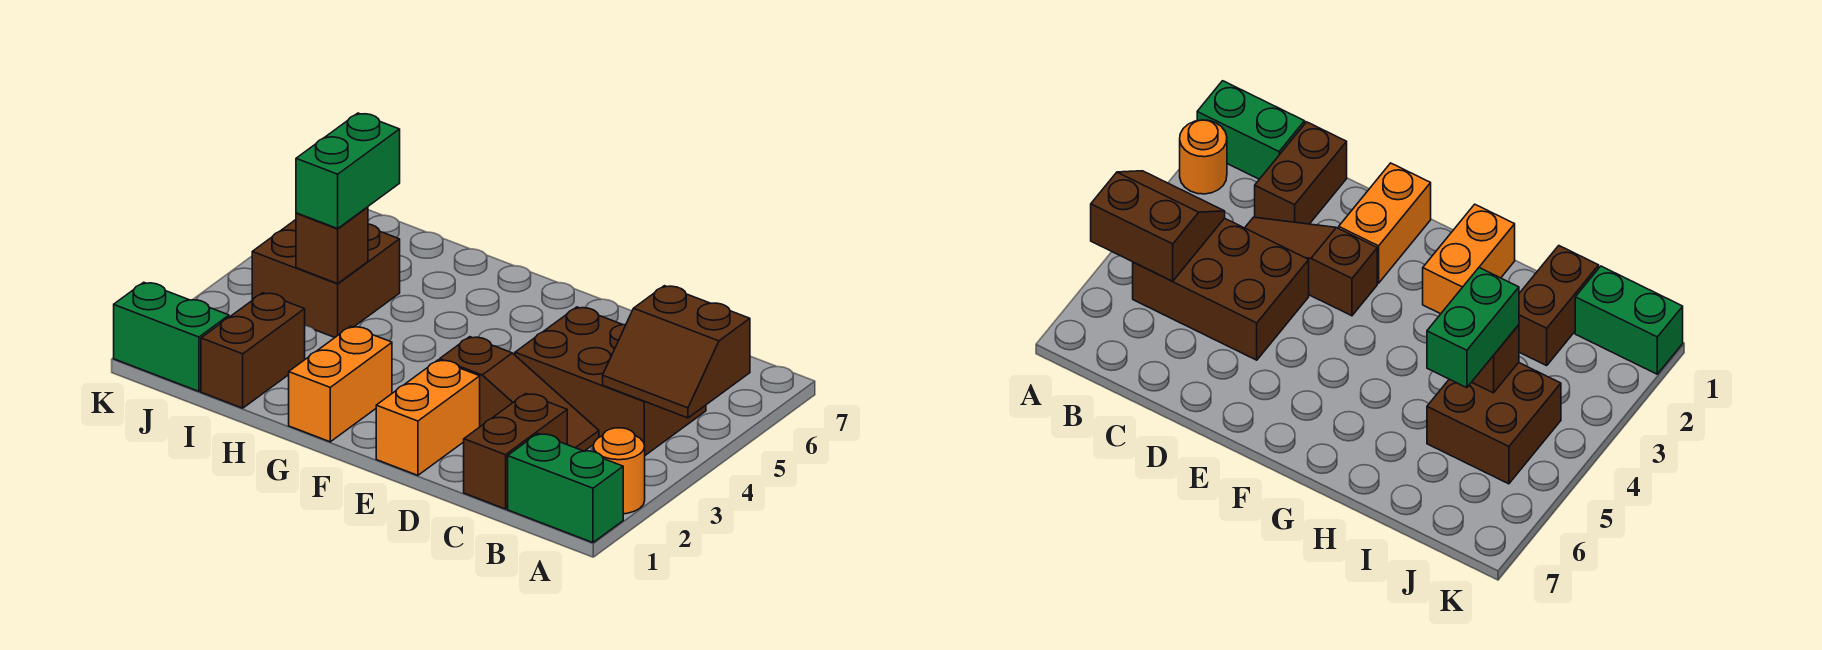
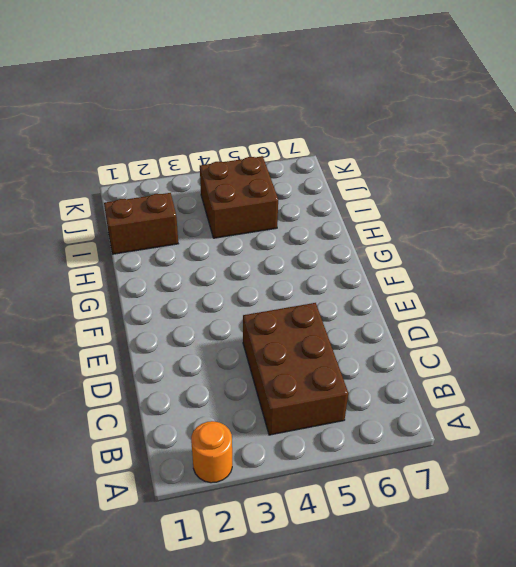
none -> green brick A1:B1 level 1
none -> brown brick C1:C2 level 1
none -> brown slope C3:E3 level 1 top E

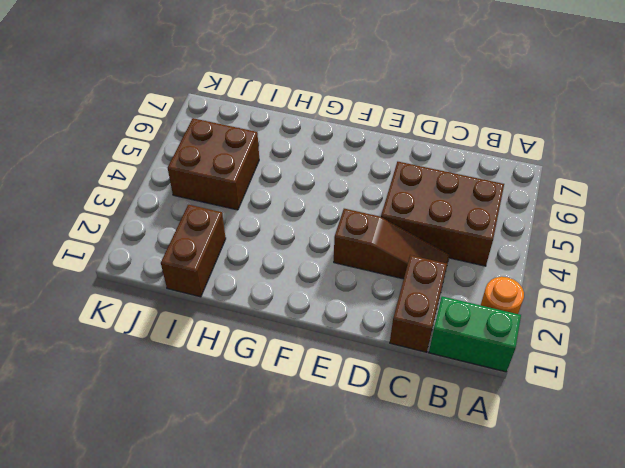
none -> orange brick E1:E2 level 1
none -> orange brick G1:G2 level 1
none -> green brick J1:K1 level 1

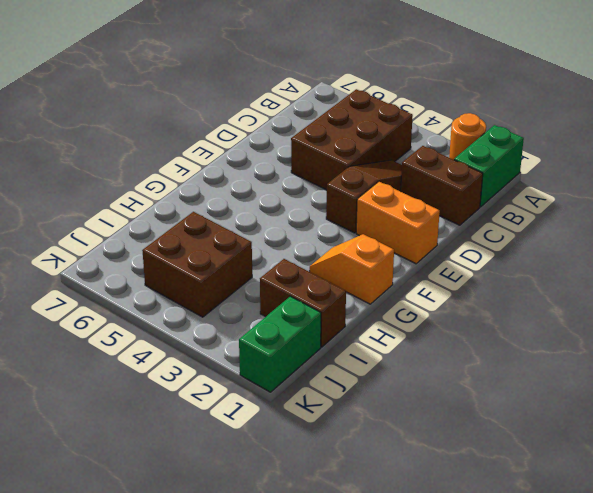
orange slope G1:G2 level 1 top 1 -> orange brick G1:G2 level 1
none -> brown slope A4:B5 level 2 top 5
none -> brown brick I4 level 2
none -> green brick I4:I5 level 3

